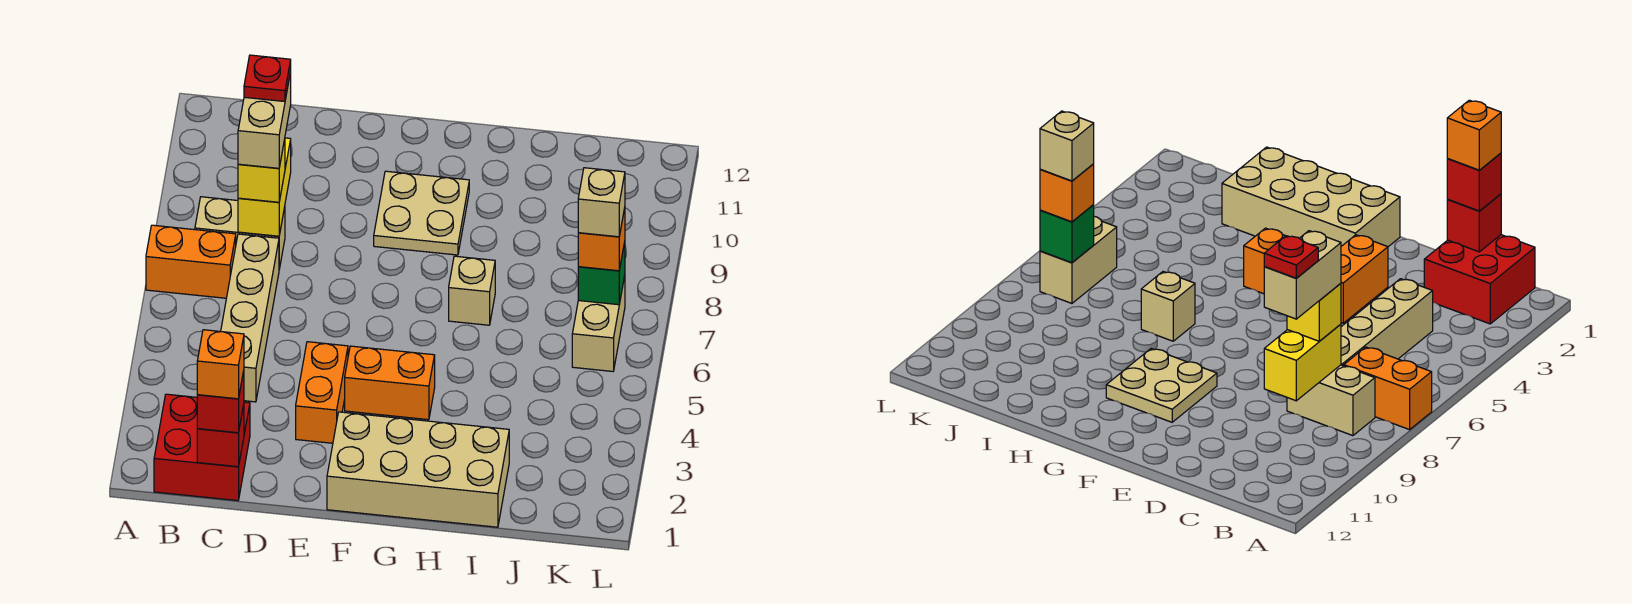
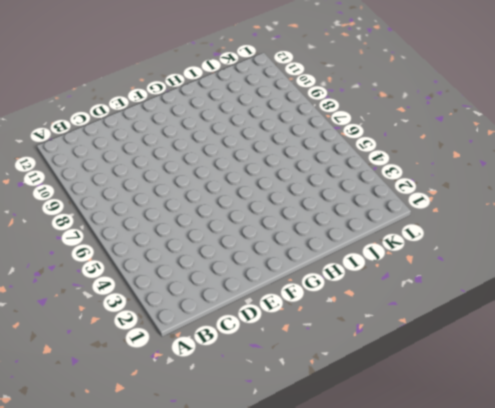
none -> orange brick A7:B7 level 1
none -> red brick B1:C2 level 1
none -> tan brick B8:C8 level 1

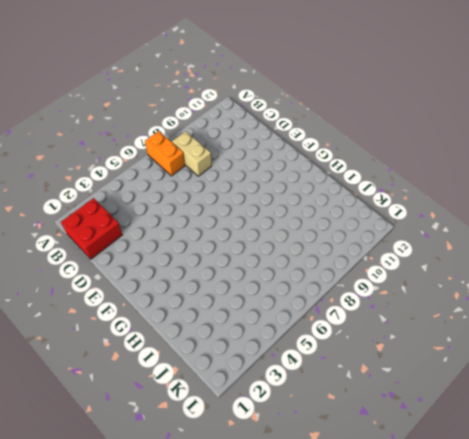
none -> tan brick C4:C7 level 1
none -> orange brick E3:E4 level 1
none -> tan brick F1:I2 level 1

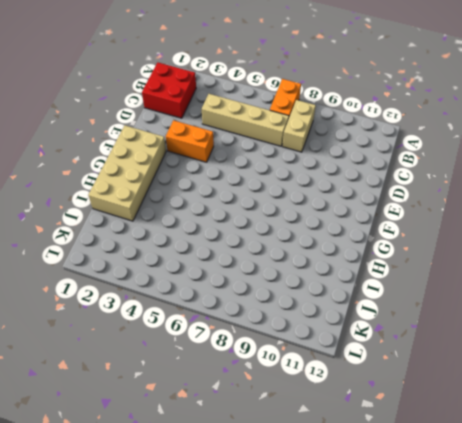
none -> orange brick F4:G4 level 1
none -> tan plate F9:G10 level 1
none -> tan brick H7 level 1

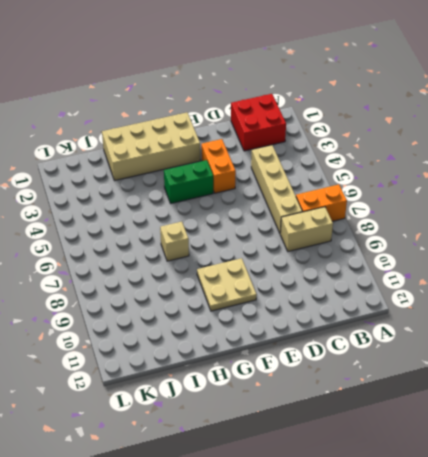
green brick F4:G4 level 1 -> orange brick F4:G4 level 1
none -> tan brick K6:K7 level 1
none -> red brick C1 level 2
none -> yellow brick C8:C9 level 2

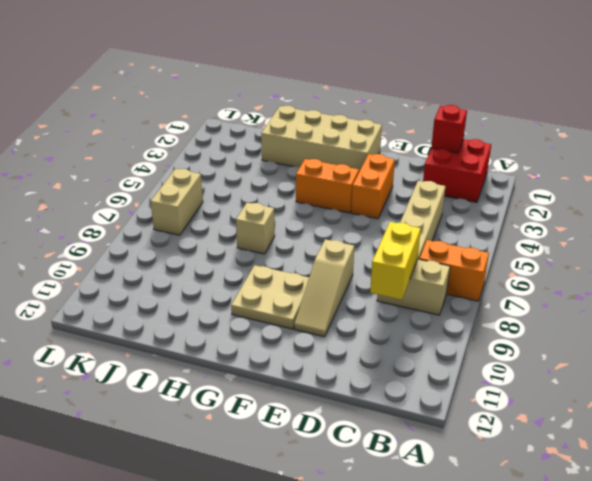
tan slope E8:E10 level 1 top 8 -> none
none -> green brick K7 level 2
none -> red brick C1 level 3
none -> yellow brick C8 level 3

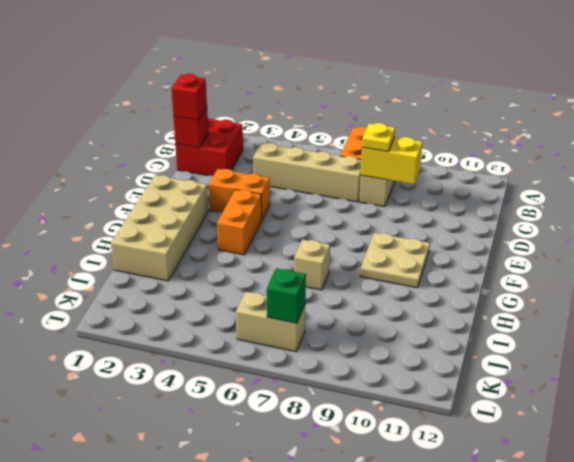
yellow plate C8 level 3 -> yellow brick C8 level 3
none -> orange brick K7 level 3
none -> orange brick C1 level 4
none -> tan brick C8:C9 level 4

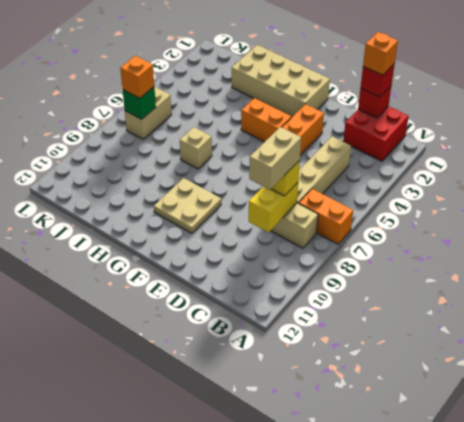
none -> tan brick K7 level 4
none -> red plate C9 level 5

